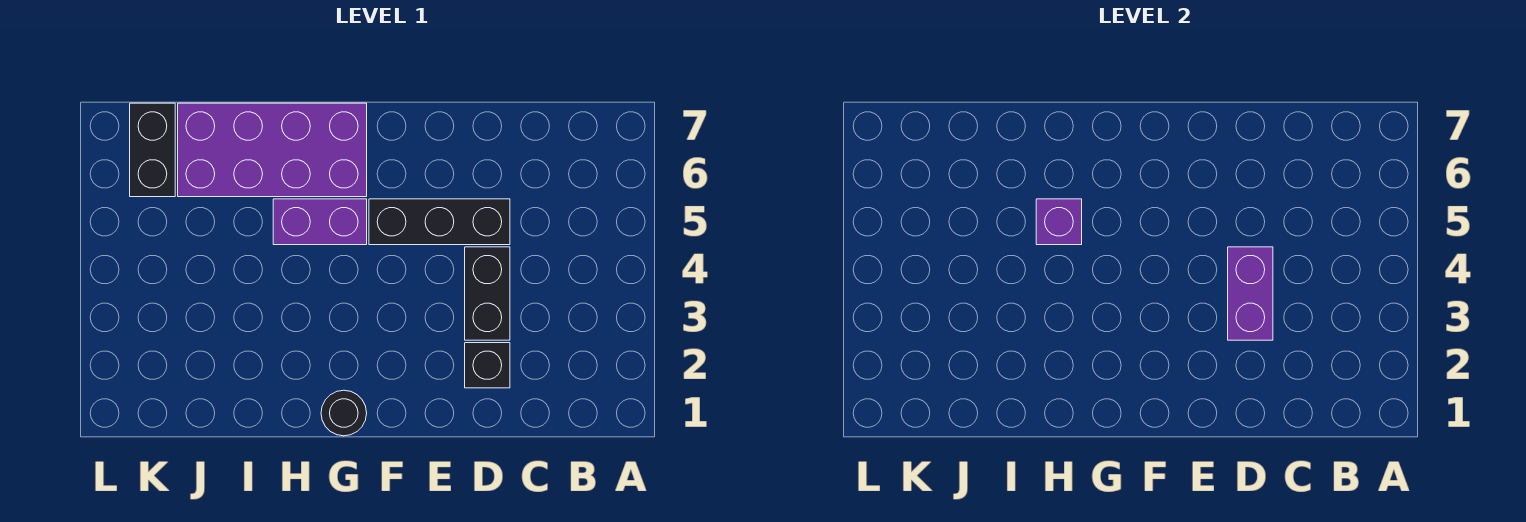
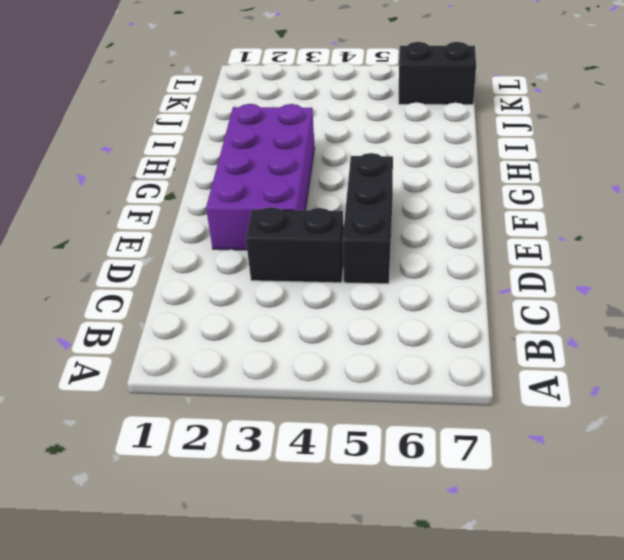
purple brick E2:H3 level 1 -> purple brick G6:J7 level 1
none -> black brick D2 level 1
none -> black round brick G1 level 1

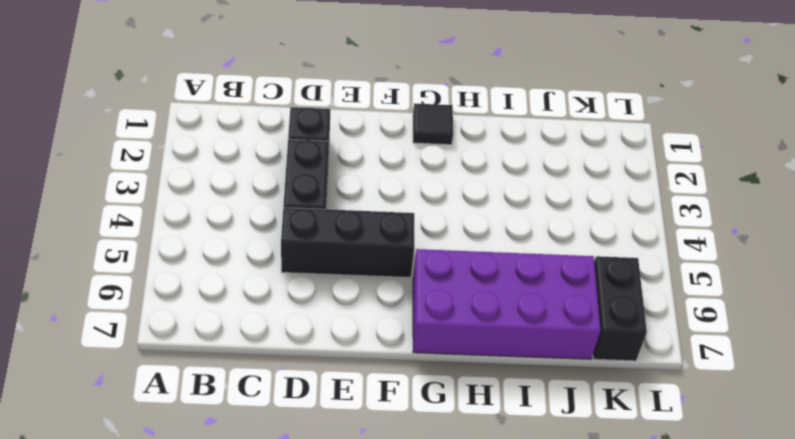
black tile G1 level 1 -> black round brick G1 level 1
none -> purple brick G5:H5 level 1
none -> purple brick D3:D4 level 2

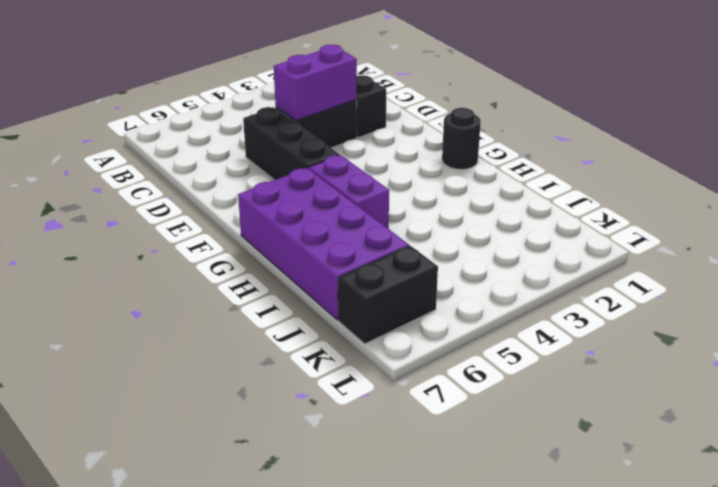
none -> purple brick H5 level 2

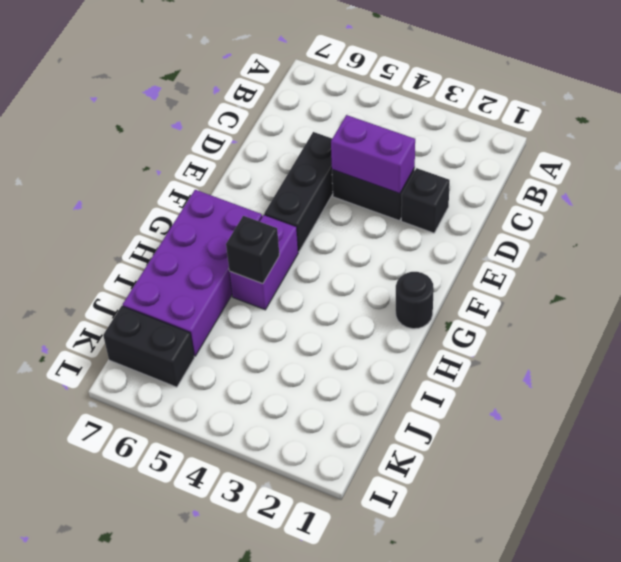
black brick H5 level 2 -> purple brick H5 level 2

